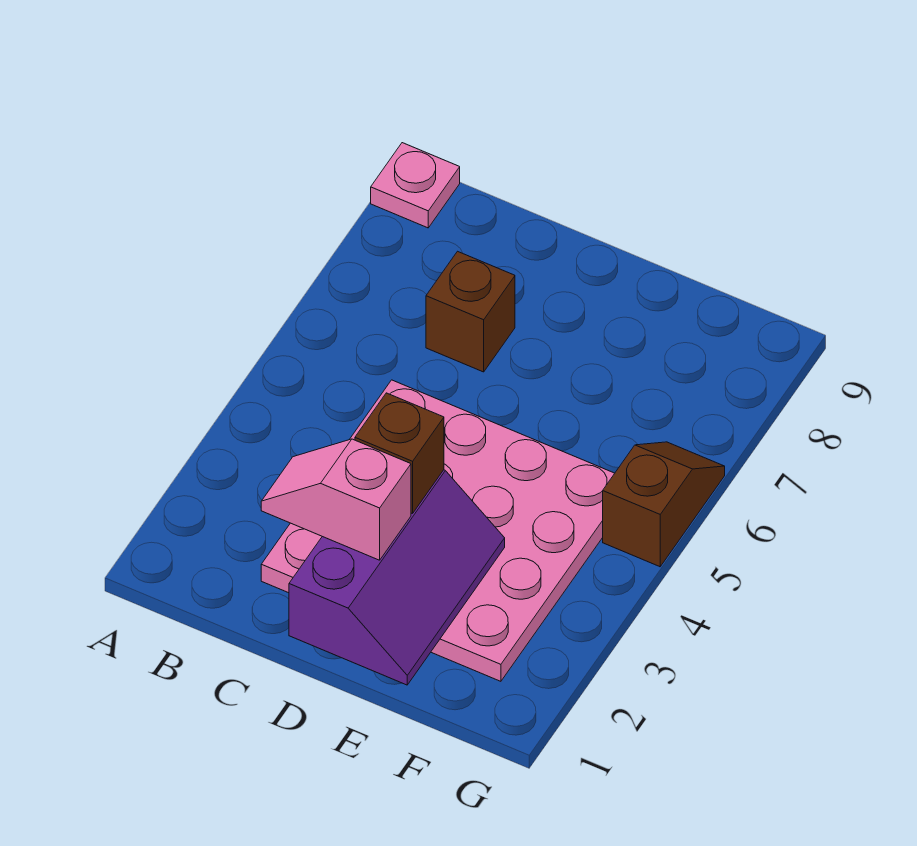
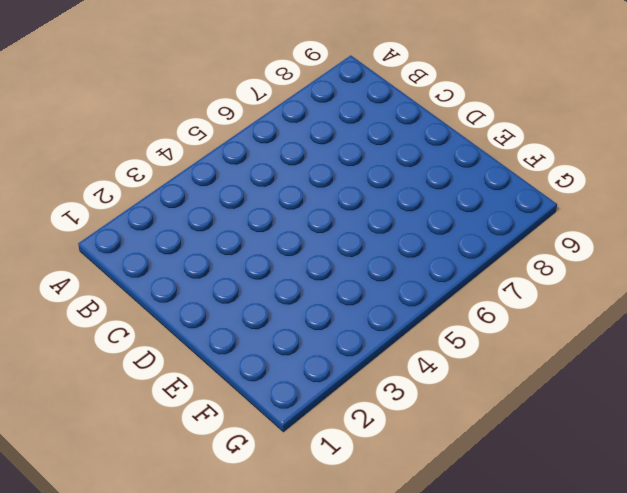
none -> pink plate A9 level 1
none -> pink plate C2:F5 level 1

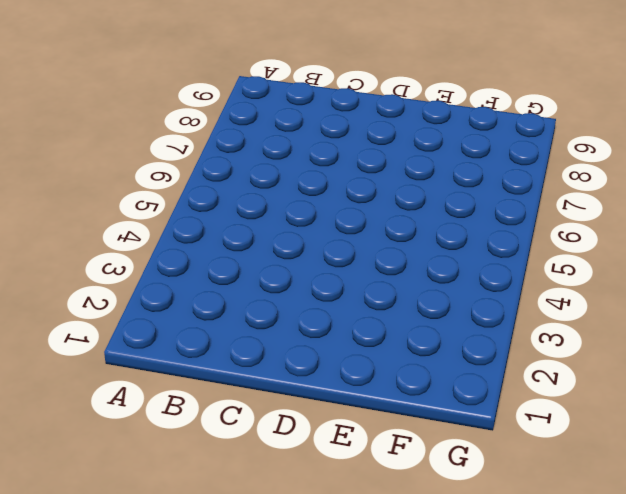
none -> pink plate A9 level 1
none -> pink plate C2:F5 level 1

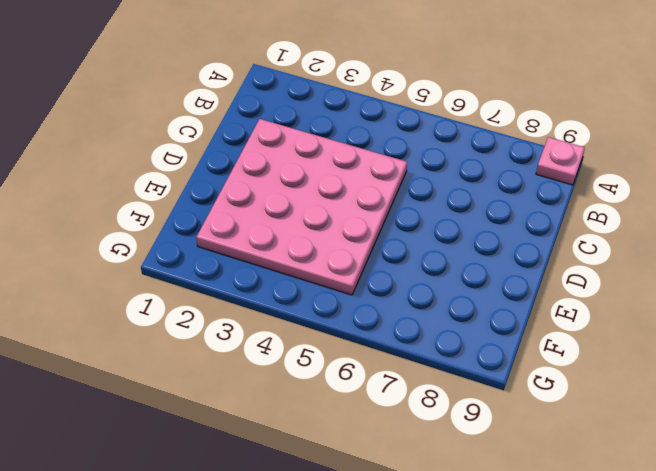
none -> brown brick C7 level 1
none -> brown slope G5:G6 level 1 top 5

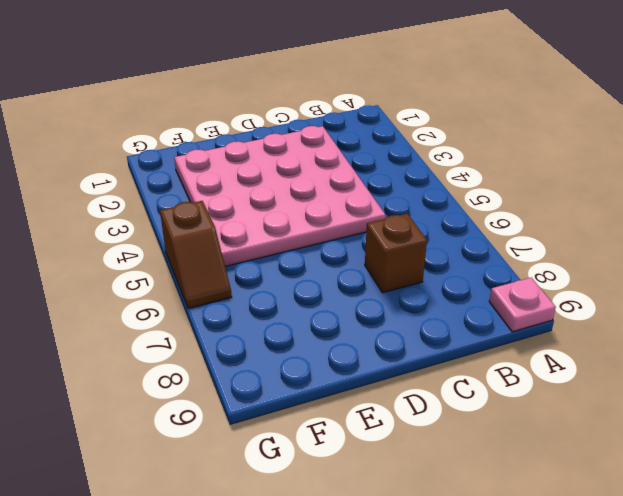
none -> purple slope D1:E3 level 2 top D
none -> pink slope C2:D2 level 3 top D

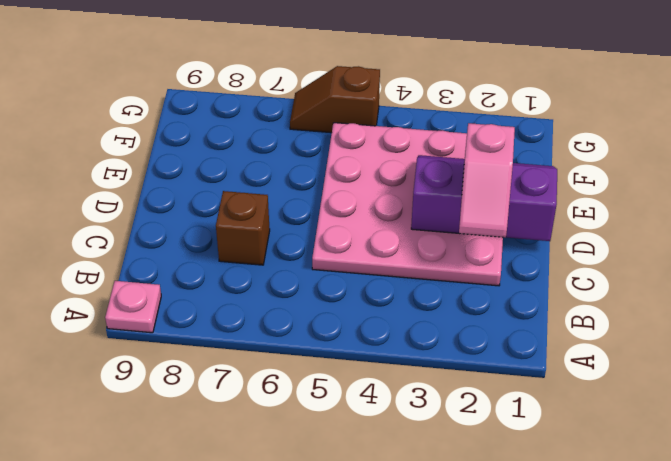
none -> brown brick D3 level 3

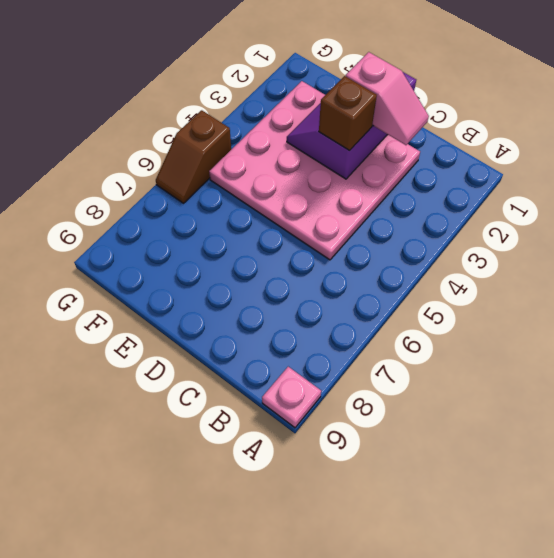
none -> brown brick C7 level 1

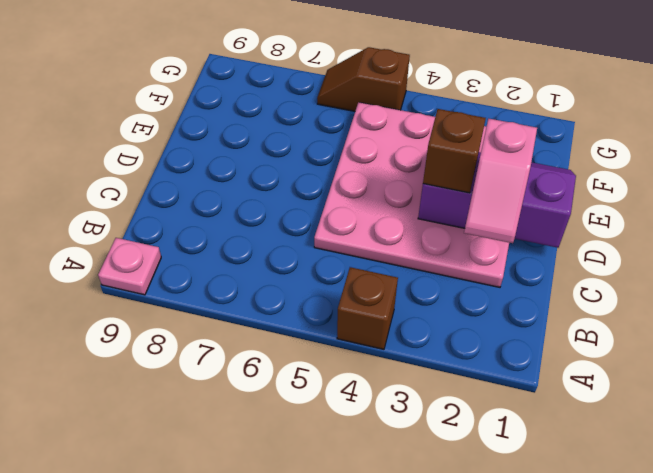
brown brick A4 level 1 -> brown brick C7 level 1

